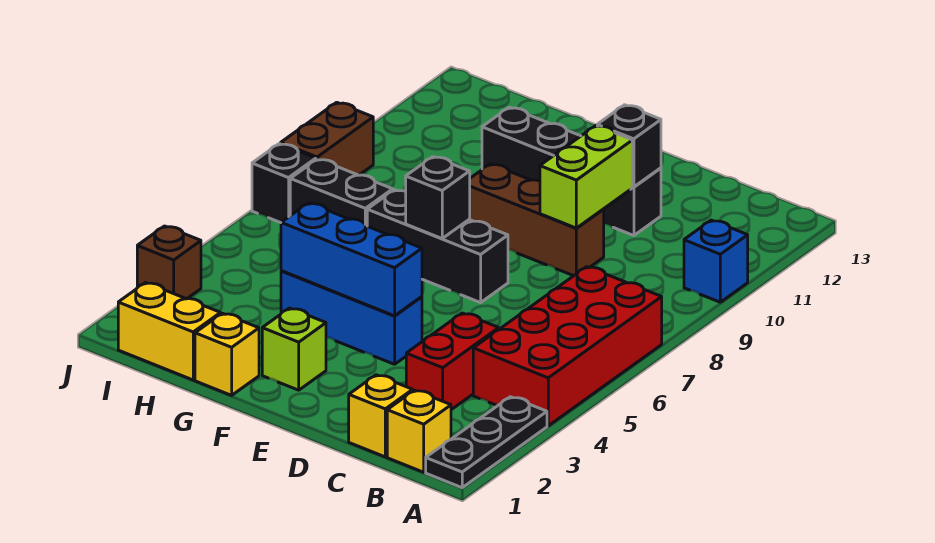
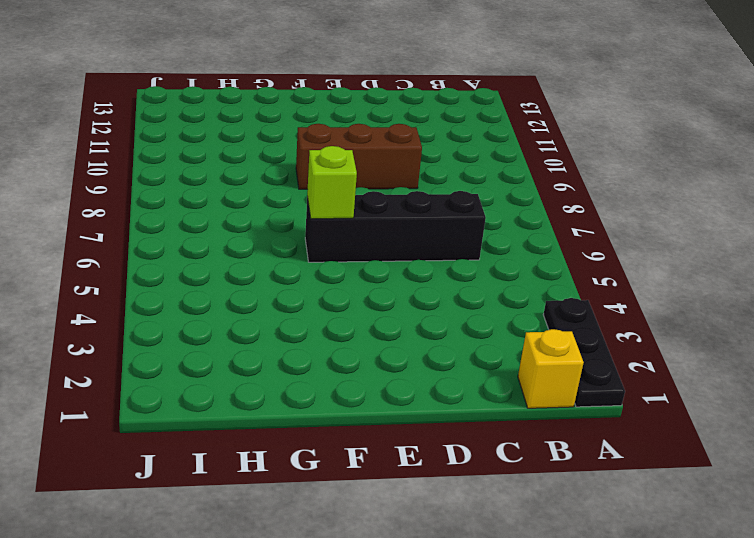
black brick C6:F6 level 1 -> black brick D11:G11 level 1
lime brick F6 level 2 -> lime brick F2 level 1
none -> red brick A4:B7 level 1
none -> blue brick A10 level 1
none -> yellow brick C1 level 1

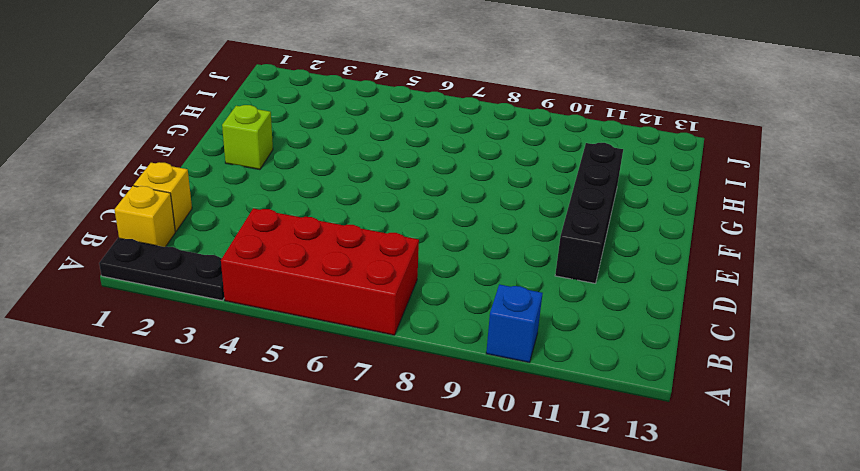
none -> red brick C3:C4 level 1
none -> brown brick D9:F9 level 1
none -> blue brick E4:G4 level 1

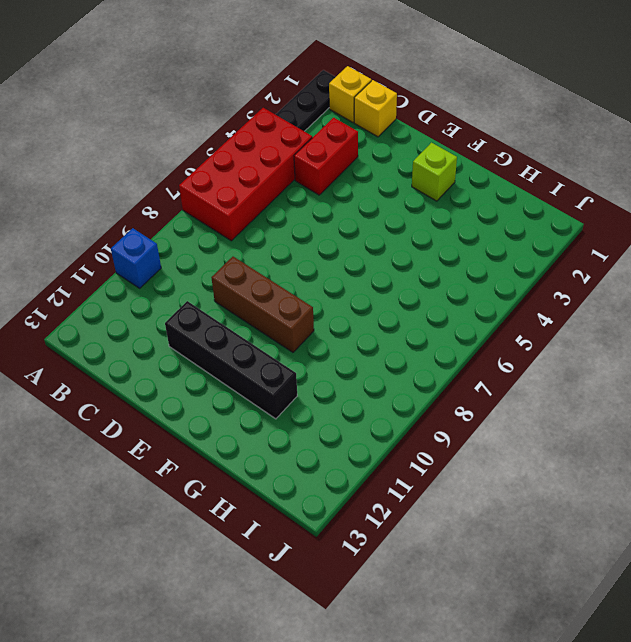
none -> blue brick E4:G4 level 1
none -> black brick E7:G7 level 1
none -> yellow brick G1 level 1

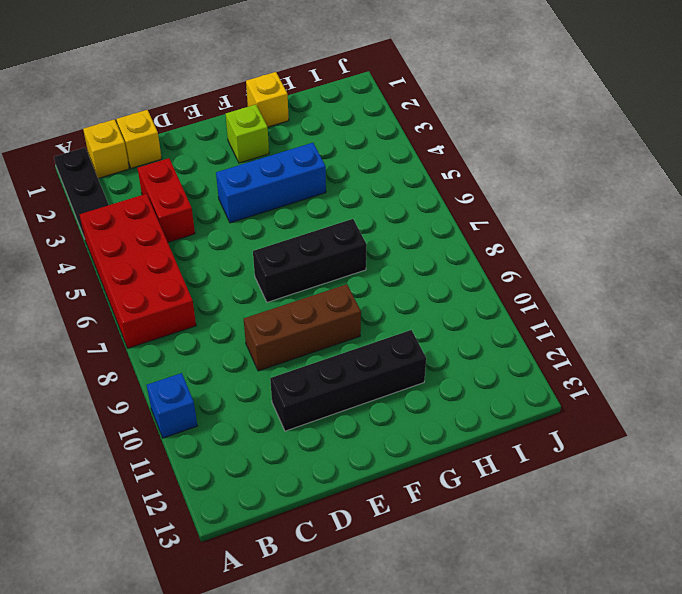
none -> yellow brick H1:I1 level 1
none -> black brick H7:I7 level 1
none -> brown brick J3 level 1

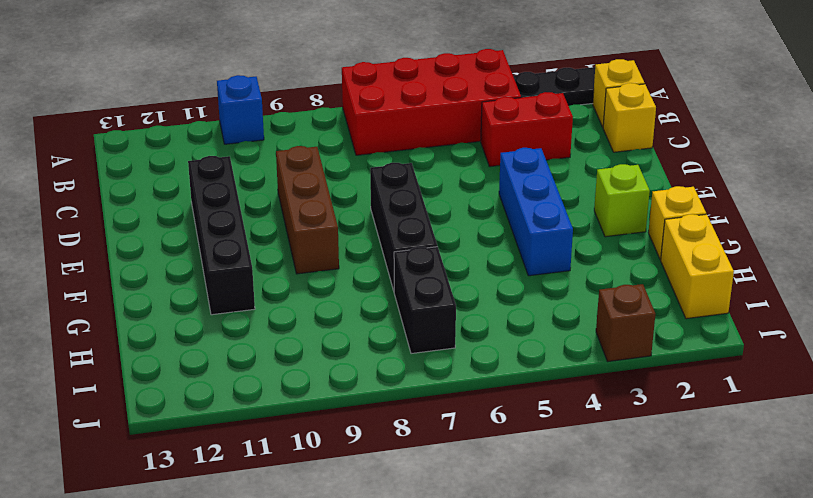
none -> black brick J7 level 1
none -> brown brick J8:J9 level 1
none -> lime brick D9:D10 level 2

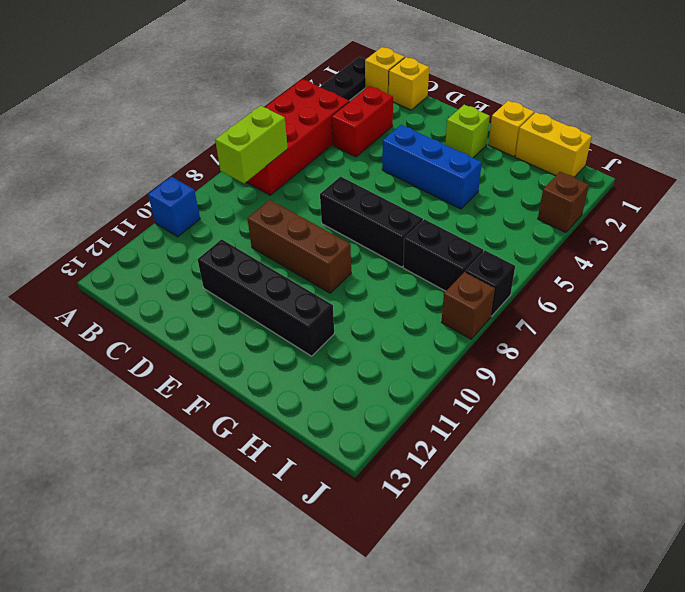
lime brick B7:B8 level 2 -> lime brick D9:D10 level 2
brown brick J8 level 1 -> brown brick J8:J9 level 1
none -> black brick D11 level 2
none -> blue brick E4:G4 level 2
none -> black brick F7 level 2

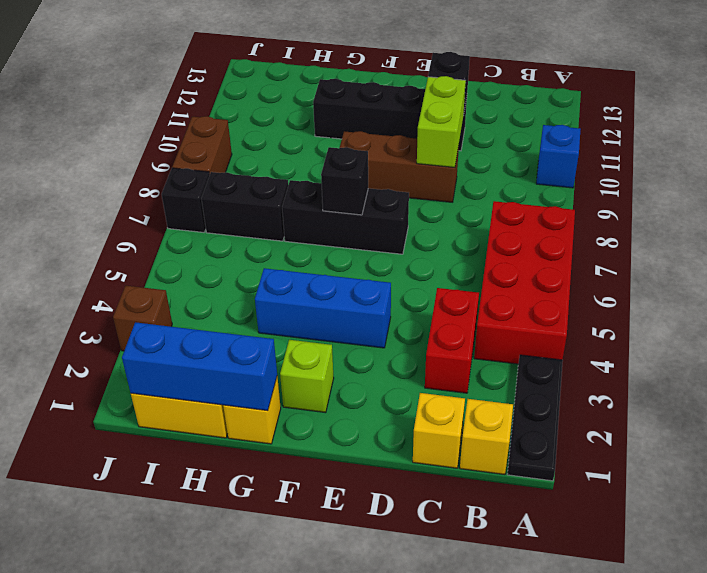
blue brick G1:I1 level 2 -> blue brick E4:G4 level 2

